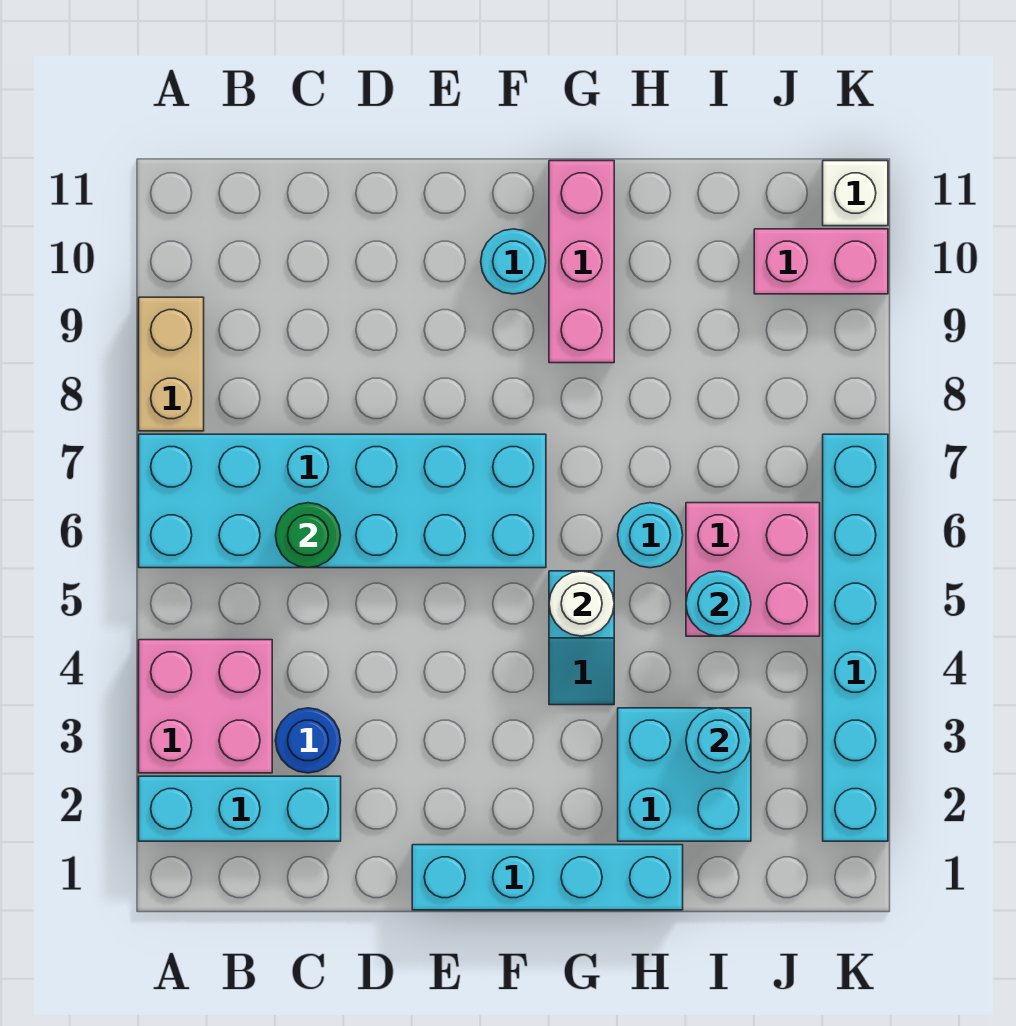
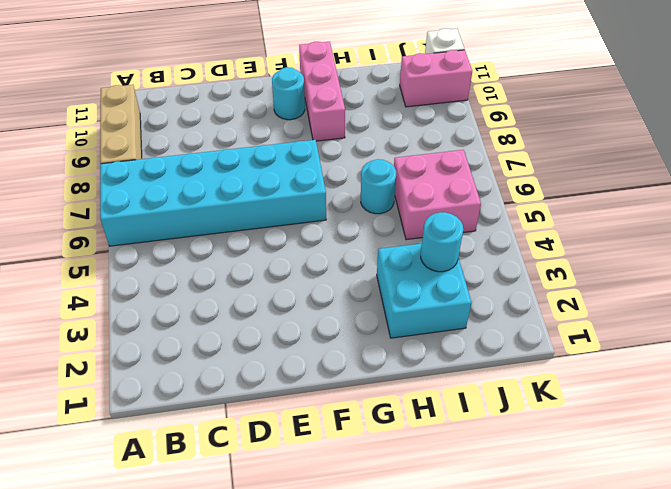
tan brick A8:A10 level 1 -> tan brick A8:A9 level 1
none -> cyan brick A2:C2 level 1
none -> pink brick A3:B4 level 1
none -> blue round brick C3 level 1

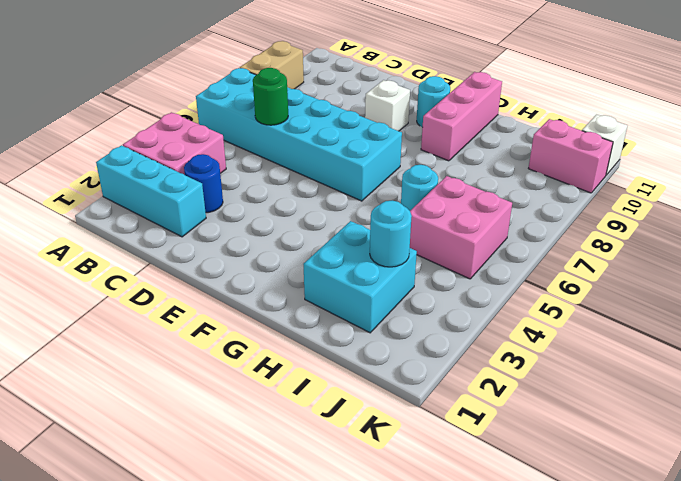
white brick E9 level 1 -> none
none -> cyan brick E1:H1 level 1
none -> cyan slope G4:G5 level 1 top 5
none -> cyan brick K2:K7 level 1

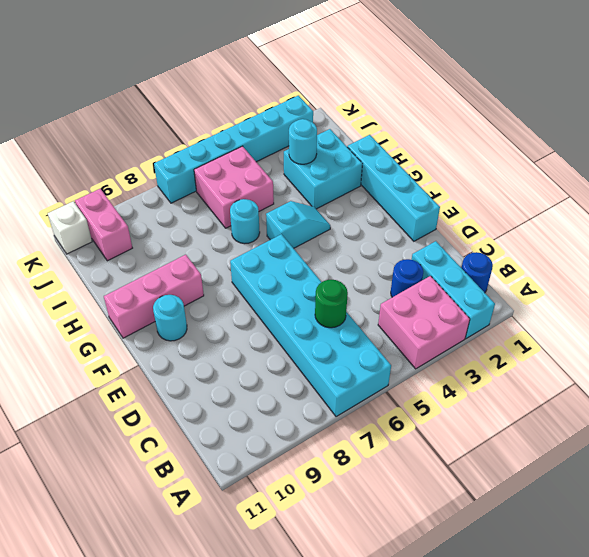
blue round brick B1 level 1 -> none
none -> tan brick A8:A9 level 1
none -> white round brick G5 level 2
none -> cyan round brick I5 level 2

